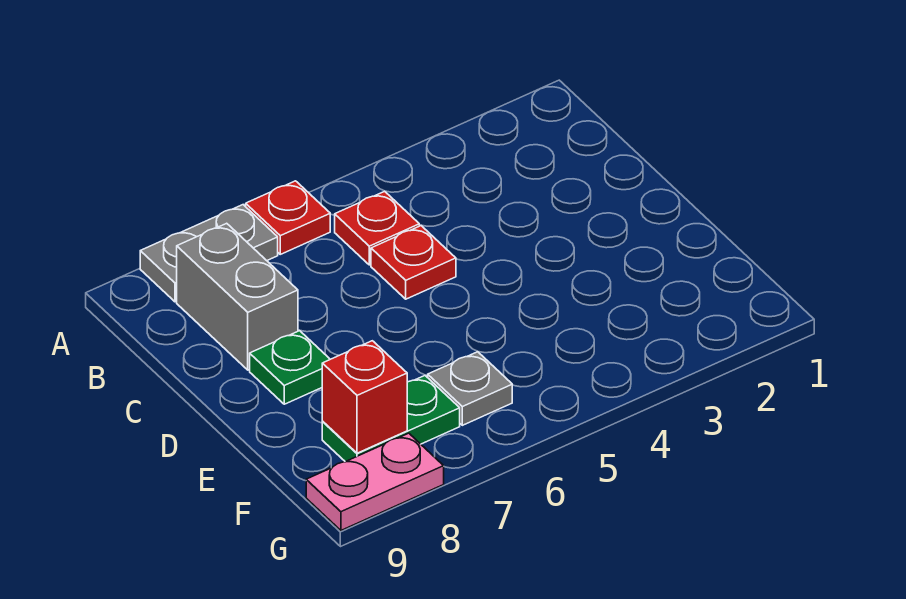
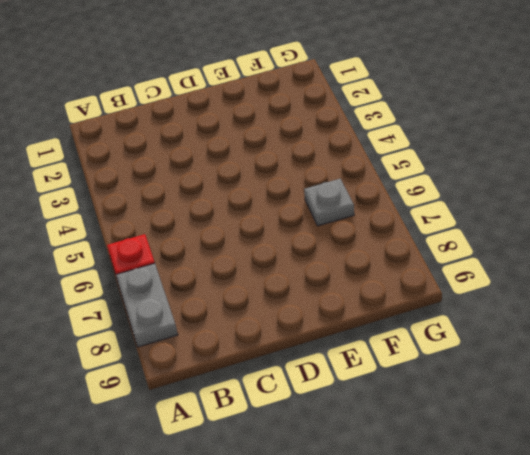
none -> red plate B5 level 1
none -> grey brick B8:C8 level 1

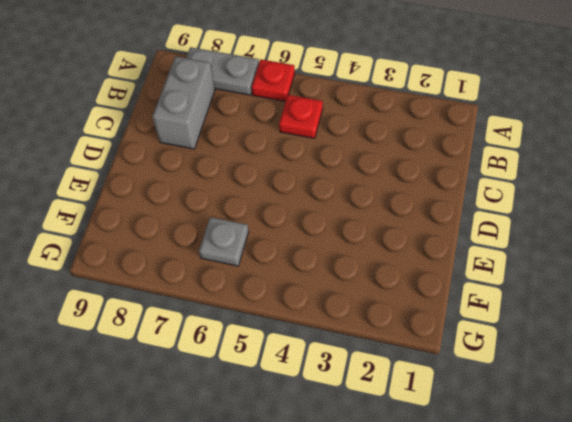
none -> red plate C5 level 1
none -> green plate D8 level 1

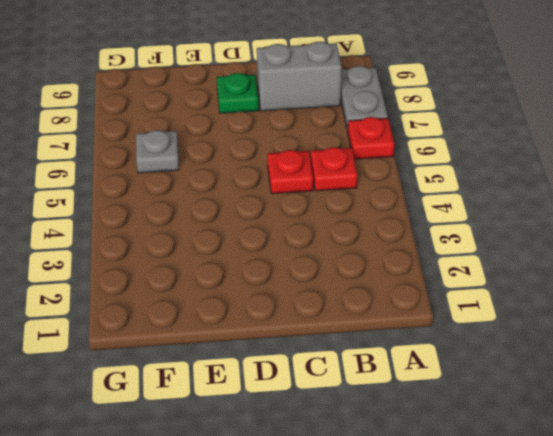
none -> green plate F7:F8 level 1
none -> pink plate G8:G9 level 1

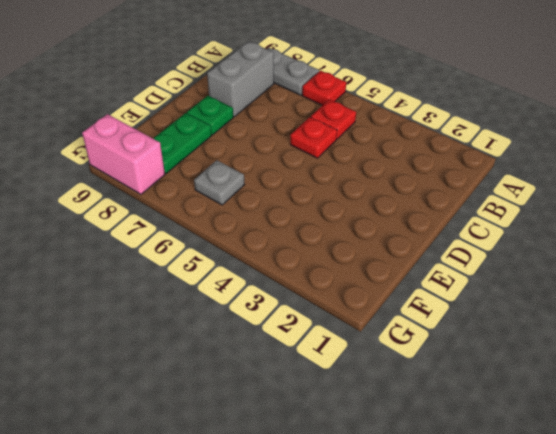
green plate E8:F8 level 1 -> green plate F7:F8 level 1
pink brick G8:G9 level 1 -> pink plate G8:G9 level 1
none -> red brick F8 level 2

